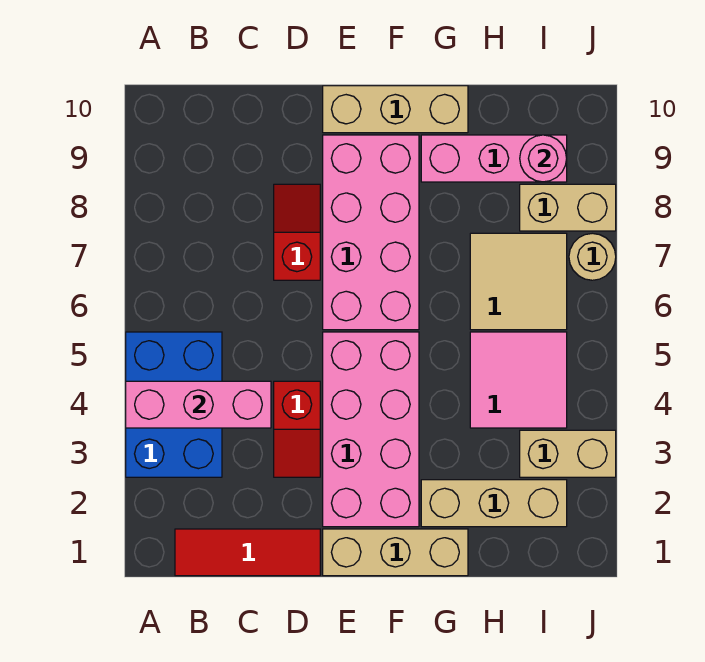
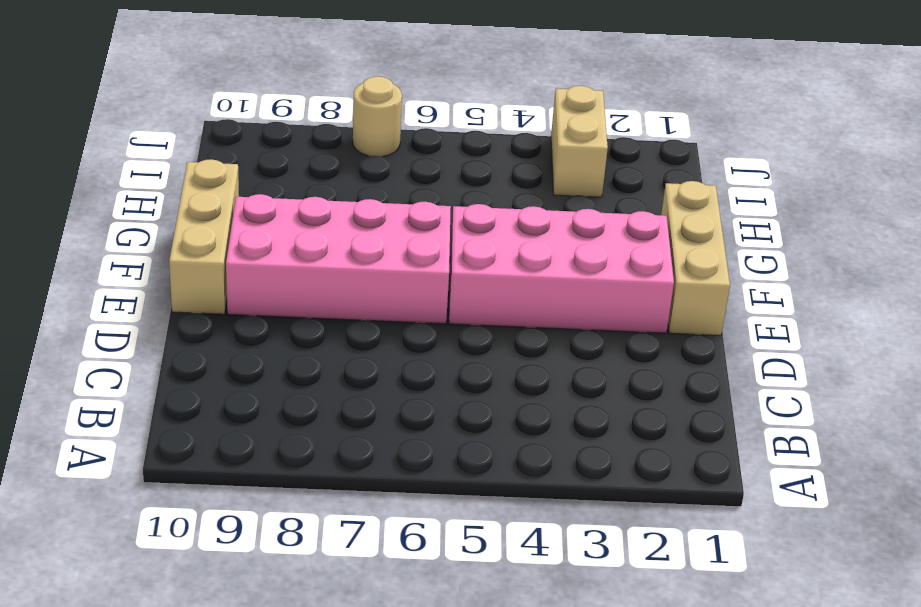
none -> blue brick A3:B5 level 1
none -> red tile B1:D1 level 1
none -> red slope D3:D4 level 1 top 4

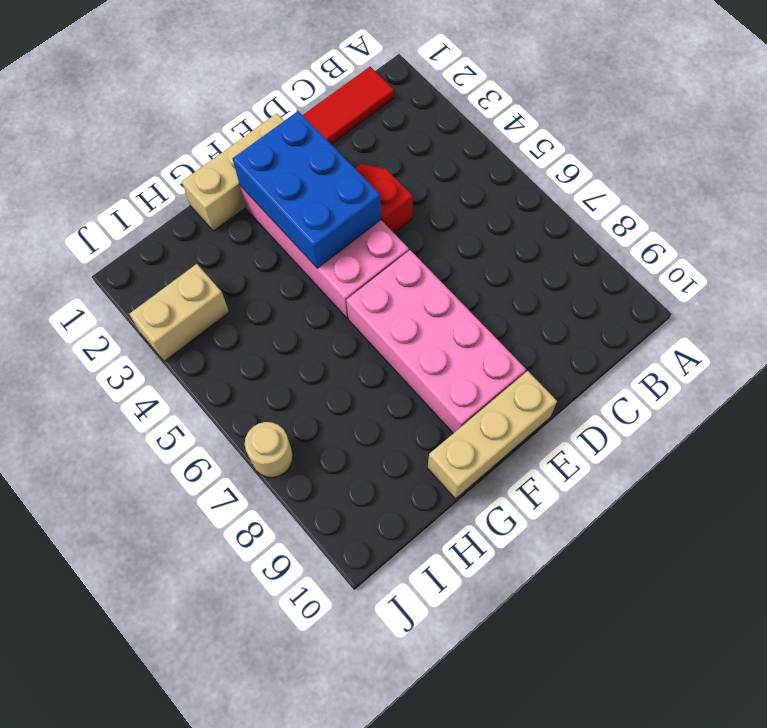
blue brick E2:F4 level 2 -> blue brick A3:B5 level 1
none -> red slope D7:D8 level 1 top 7
none -> tan brick G2:I2 level 1
none -> pink brick G9:I9 level 1

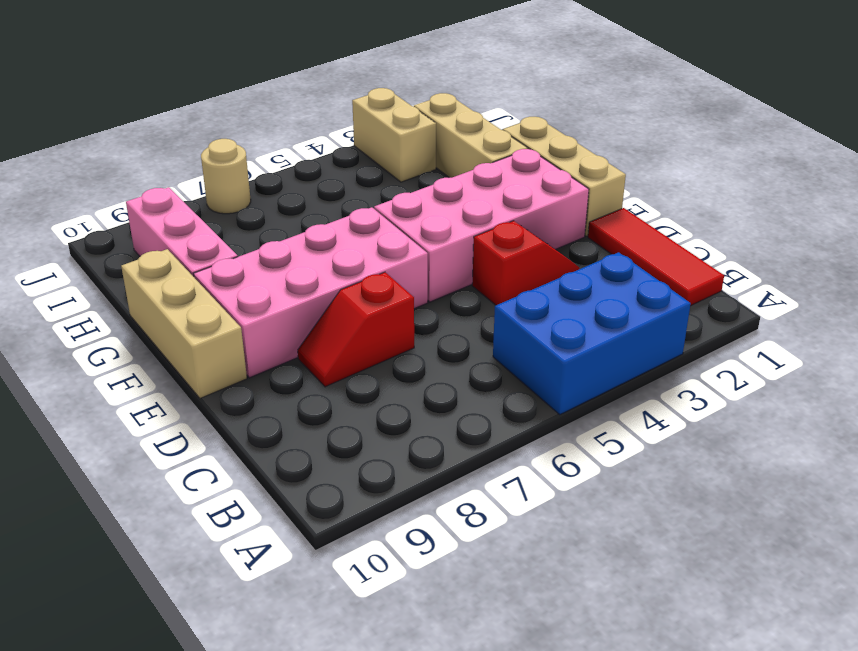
none -> pink tile H4:I5 level 1
none -> tan tile H6:I7 level 1
none -> tan brick I8:J8 level 1

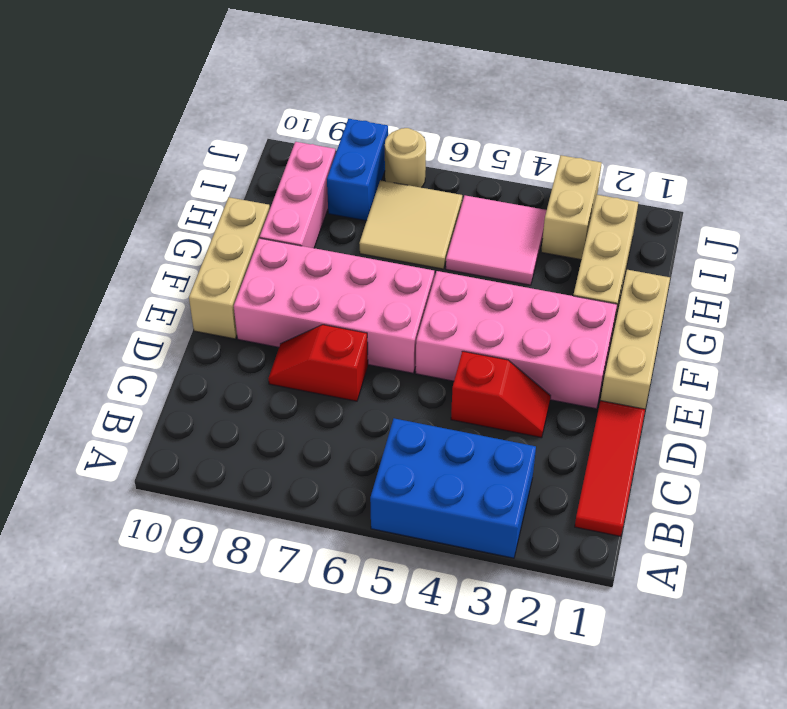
blue brick I8:J8 level 1 -> tan brick I8:J8 level 1
none -> pink brick A4:C4 level 2
none -> pink round brick I9 level 2

